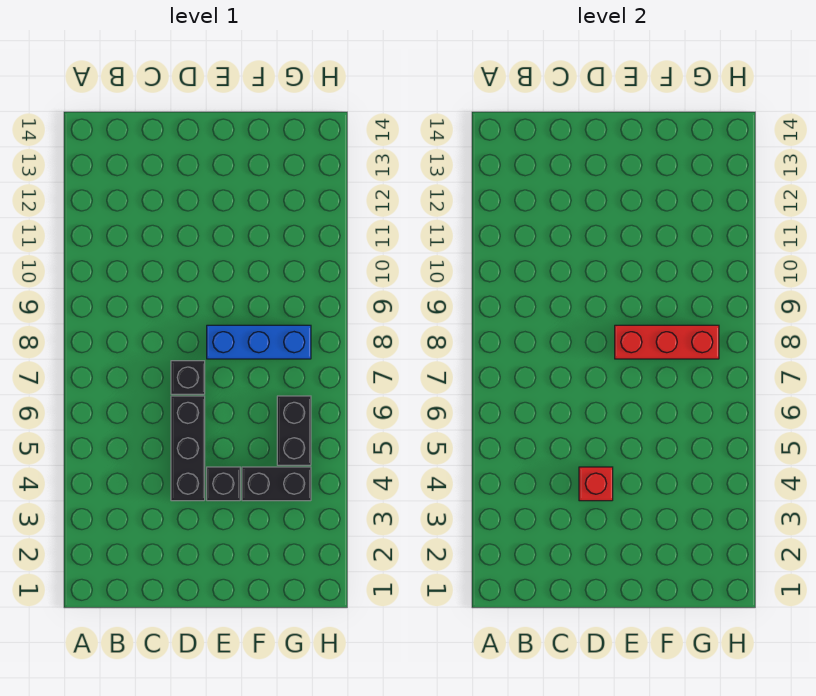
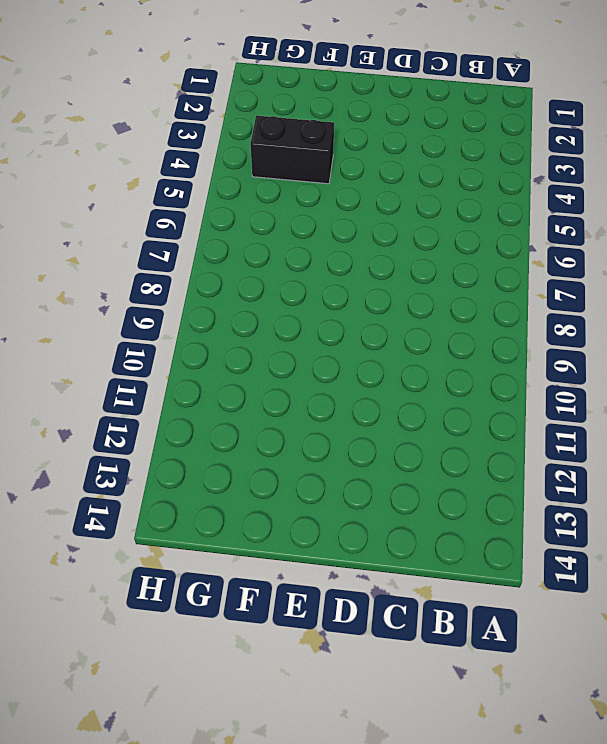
none -> black brick D4:D6 level 1
none -> black brick D7 level 1

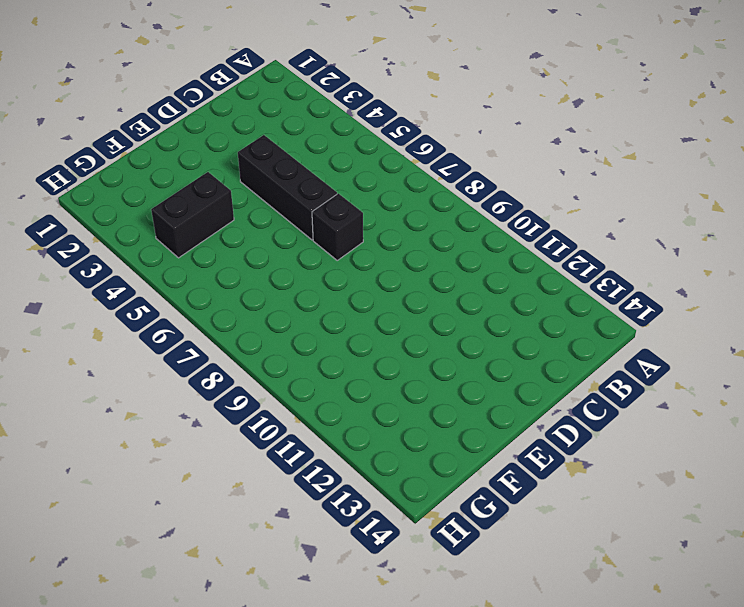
none -> black brick E4 level 1
none -> blue brick E8:G8 level 1

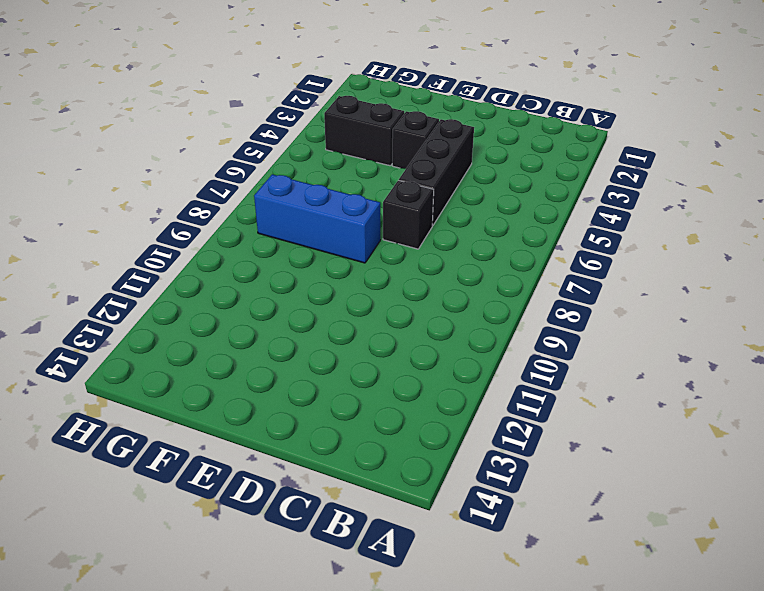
none -> black brick G5:G6 level 1
none -> red brick D4 level 2

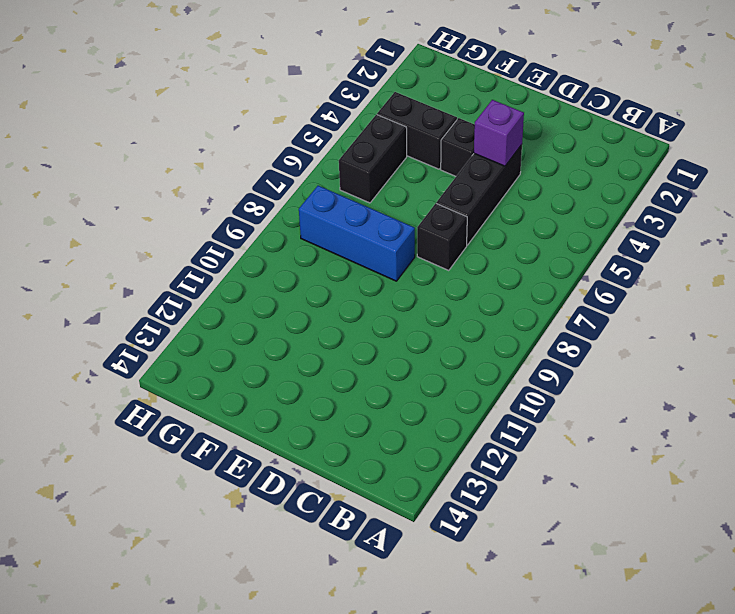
purple brick D4 level 2 -> red brick D4 level 2
none -> red brick E8:G8 level 2

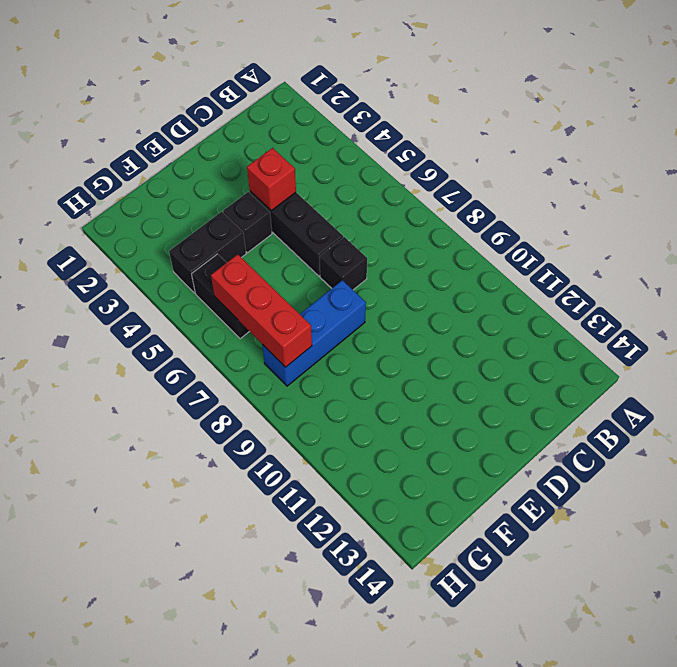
red brick G6:G8 level 2 -> red brick E8:G8 level 2

